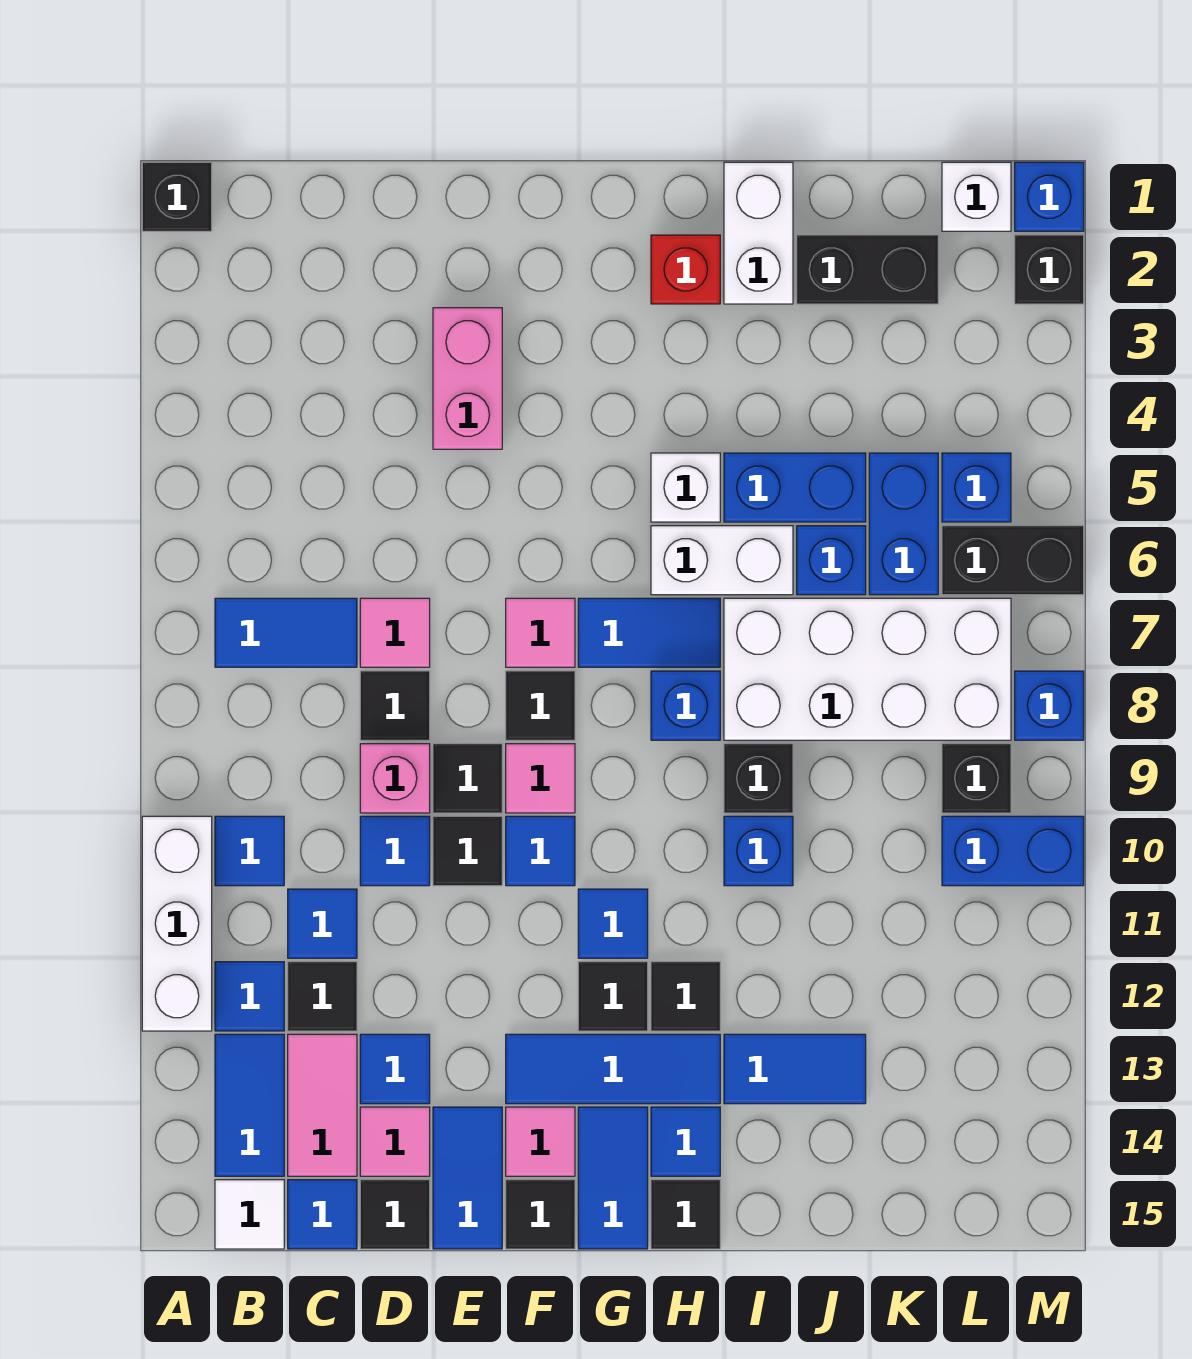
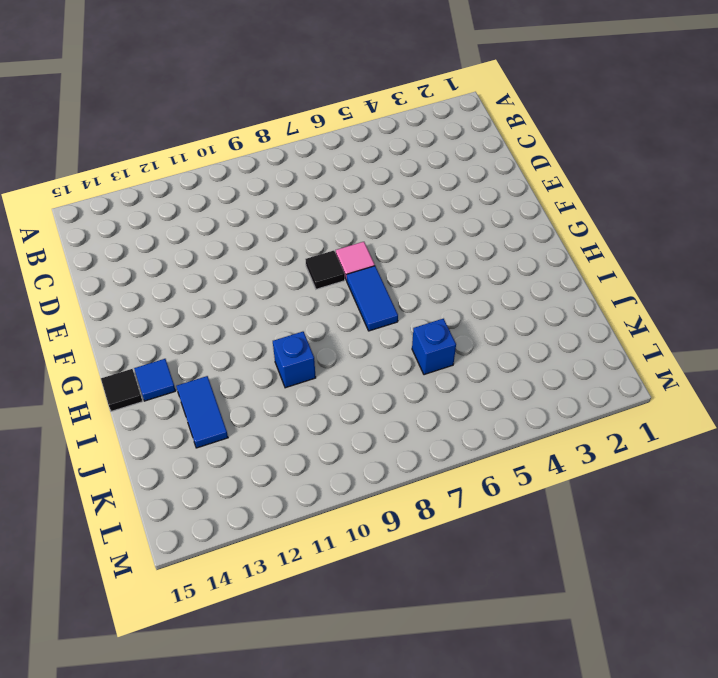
none -> black brick A1 level 1
none -> white brick A10:A12 level 1
none -> blue tile B7:C7 level 1
none -> blue tile B10 level 1

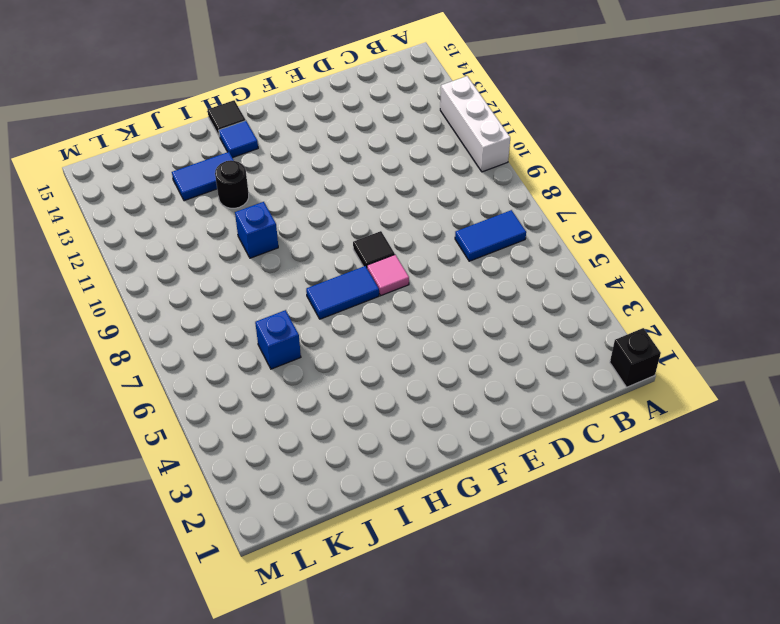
black round brick I12 level 1 -> none
none -> blue tile B10 level 1
none -> blue tile B12 level 1
none -> blue tile B13:B14 level 1
none -> white tile B15 level 1

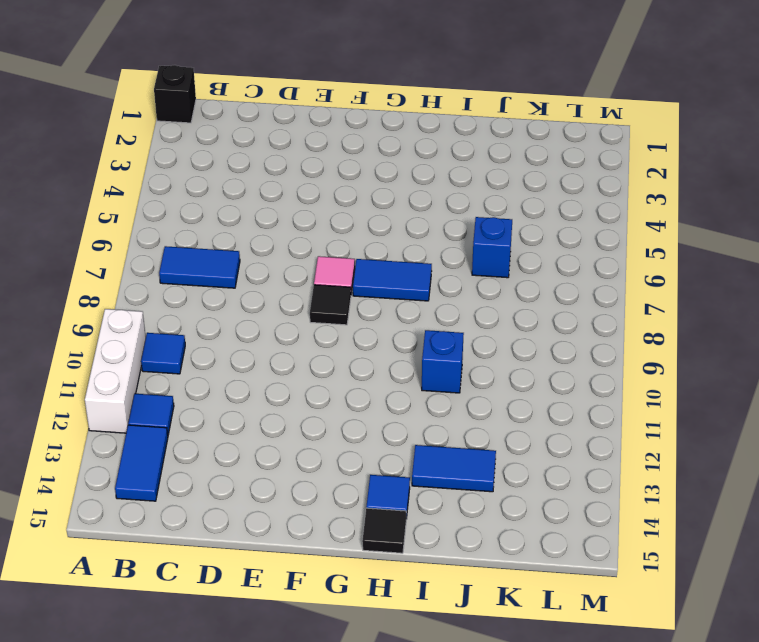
none -> white tile B15 level 1
none -> blue tile C11 level 1
none -> black tile C12 level 1
none -> pink tile C13:C14 level 1

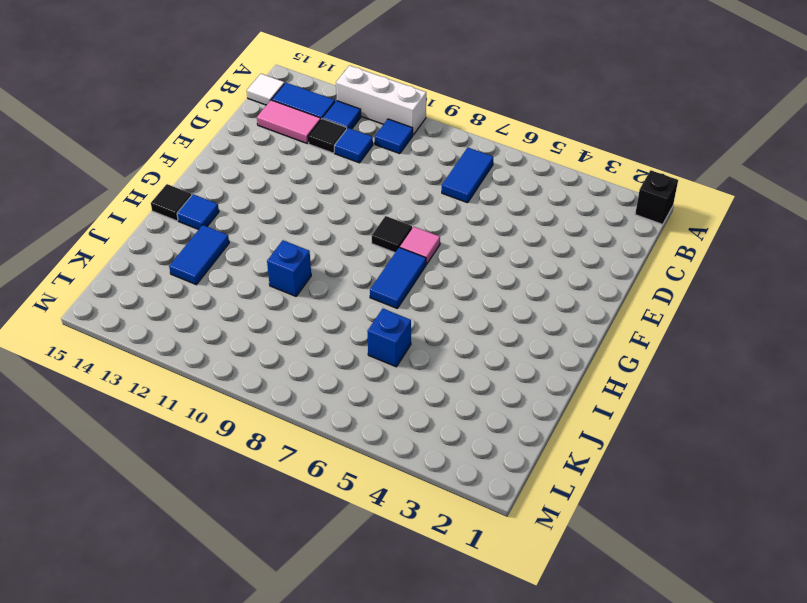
none -> blue tile C15 level 1
none -> pink tile D7 level 1
none -> black tile D8 level 1
none -> pink brick D9 level 1

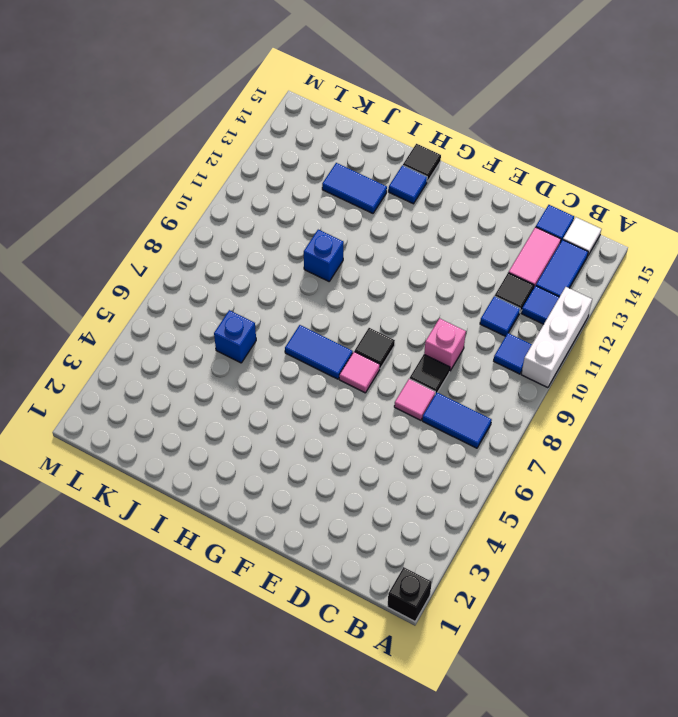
none -> blue tile D10 level 1
none -> blue tile D13 level 1
none -> pink tile D14 level 1
none -> black tile D15 level 1

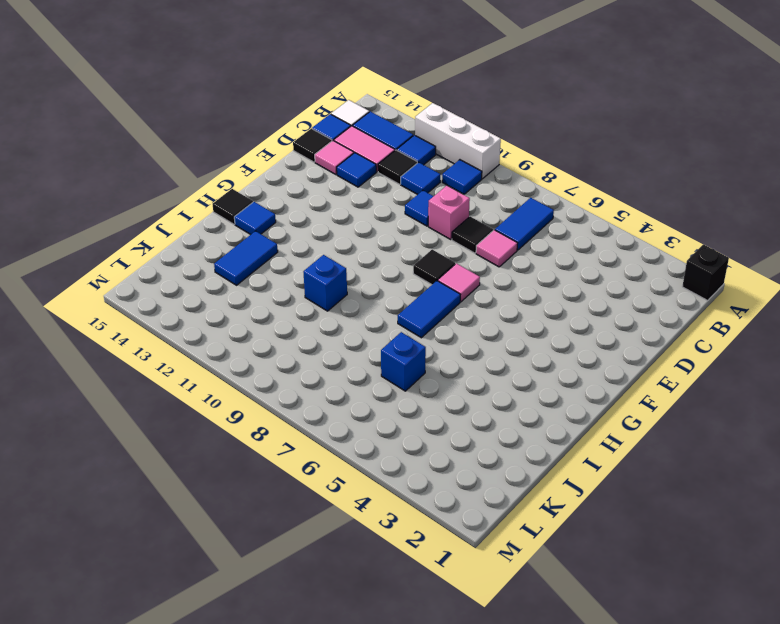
none -> pink brick E3:E4 level 1
none -> black tile E9 level 1
none -> black tile E10 level 1
none -> blue tile E14:E15 level 1

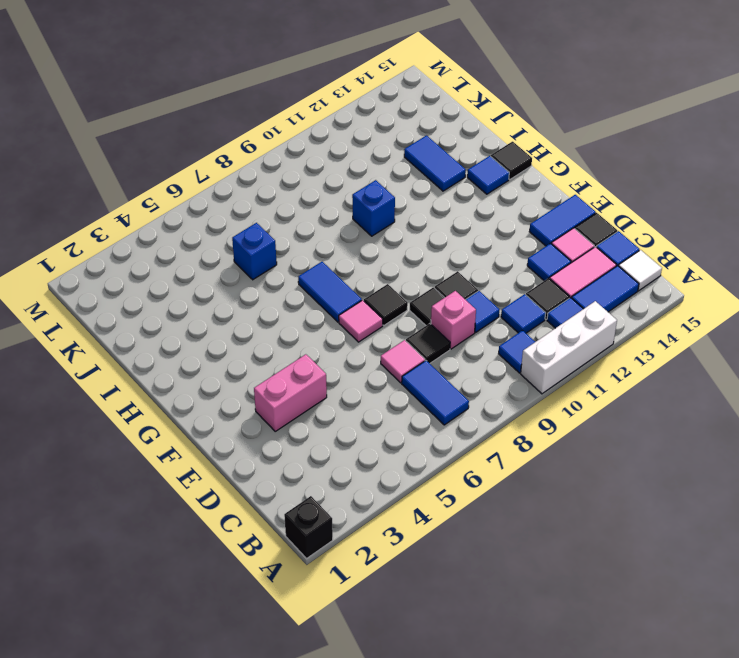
none -> pink tile F9 level 1
none -> blue tile F10 level 1
none -> blue tile F13:H13 level 1
none -> pink tile F14 level 1

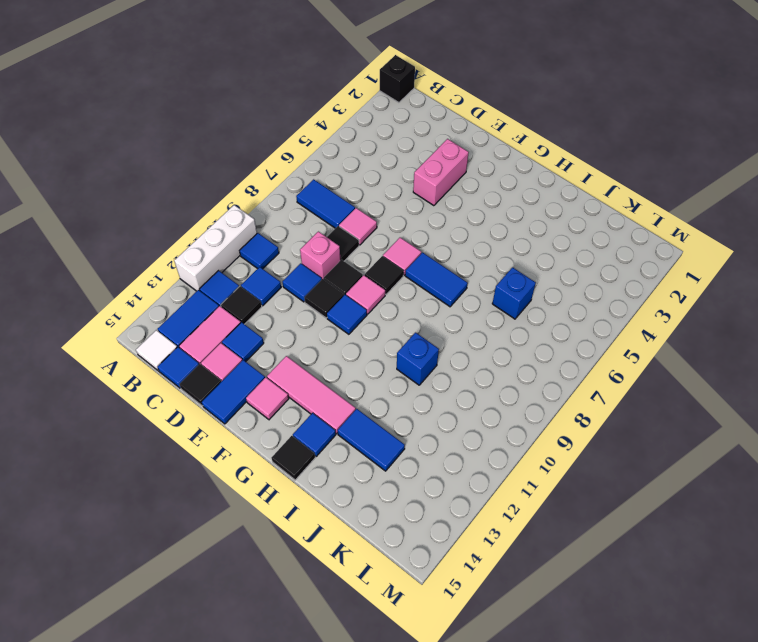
pink tile F13:H13 level 1 -> blue tile F13:H13 level 1
none -> black tile F15 level 1
none -> blue tile G11 level 1
none -> black tile G12 level 1
none -> blue tile G14:G15 level 1

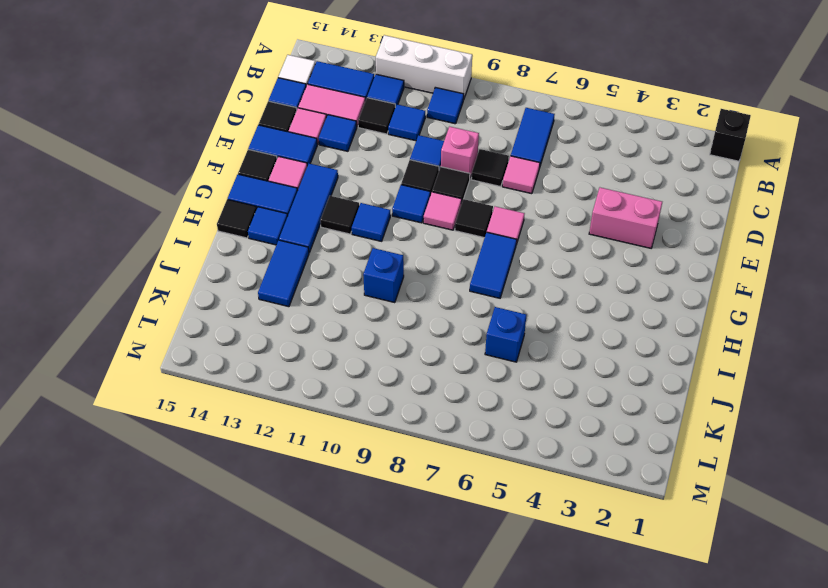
none -> red brick H2 level 1
none -> white brick H5 level 1
none -> white brick H6:I6 level 1
none -> blue brick H8 level 1

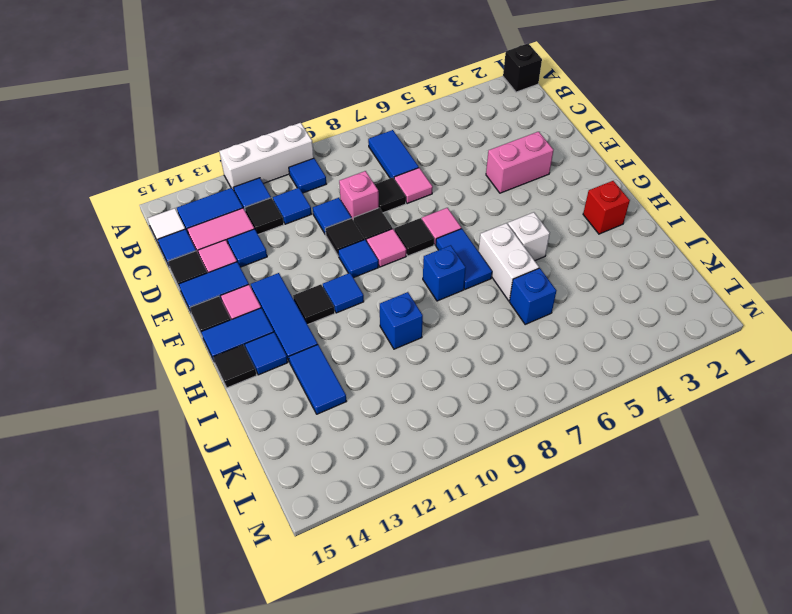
none -> black tile H12 level 1
none -> white brick I1:I2 level 1
none -> blue brick I5:J5 level 1
none -> white brick I7:L8 level 1

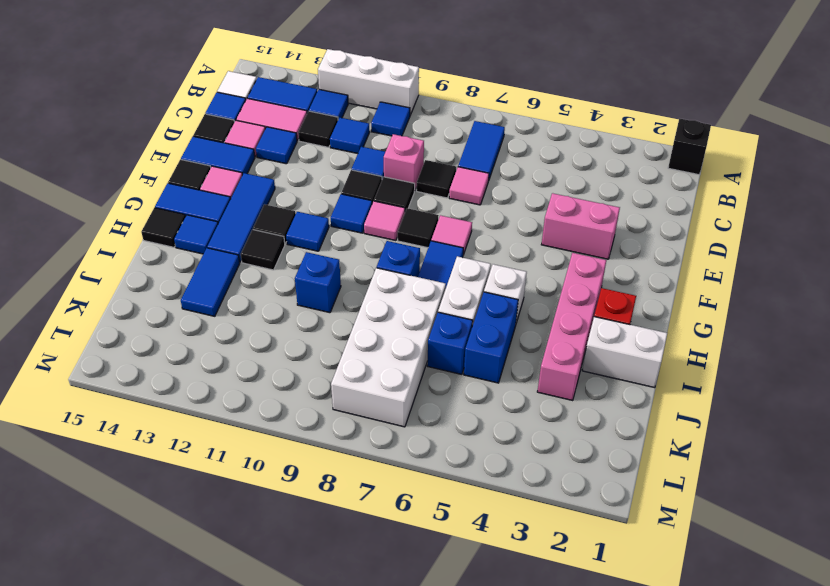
pink brick G3:J3 level 1 -> none
none -> black brick I9 level 1
none -> black brick J2:K2 level 1
none -> blue brick K5:K6 level 1
none -> white brick L1 level 1

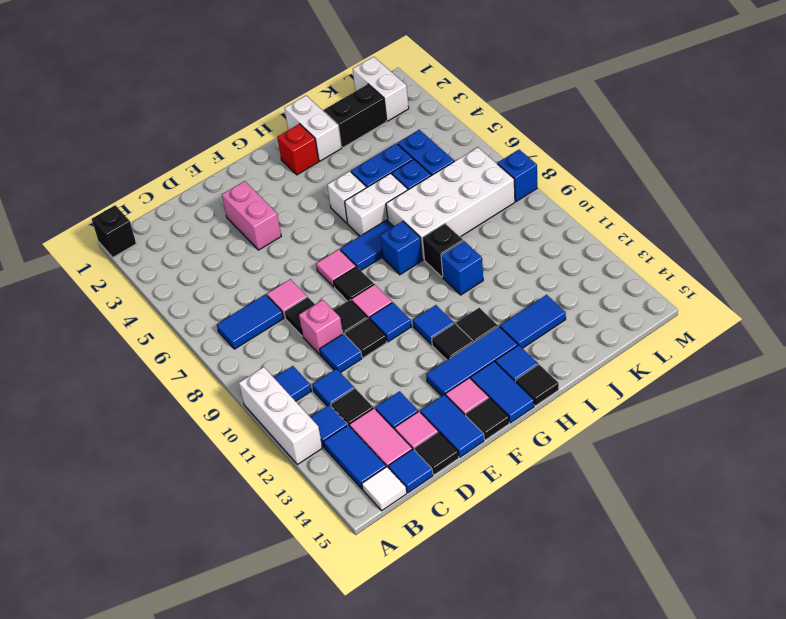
white brick L1:L2 level 1 -> white brick L1 level 1
none -> blue brick L5 level 1
none -> black brick L6:M6 level 1
none -> black brick L9 level 1
none -> blue brick L10:M10 level 1

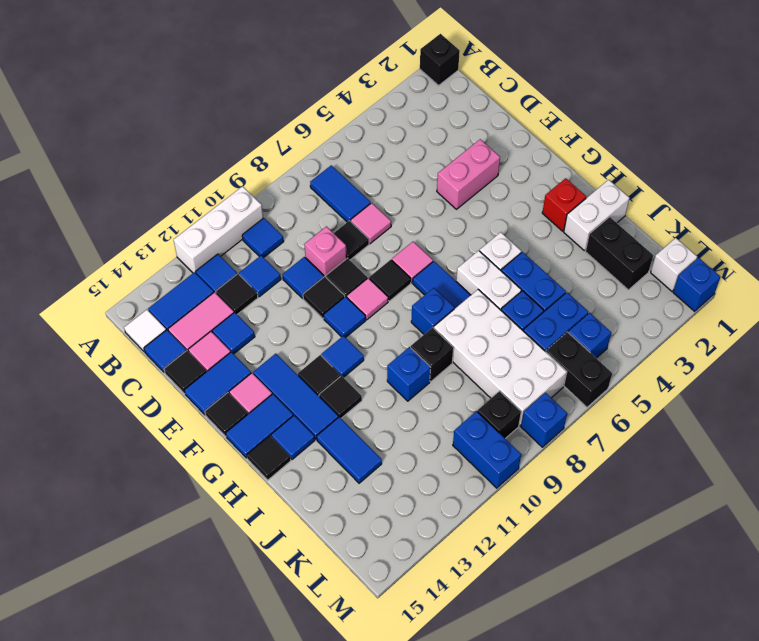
none -> black brick M2 level 1

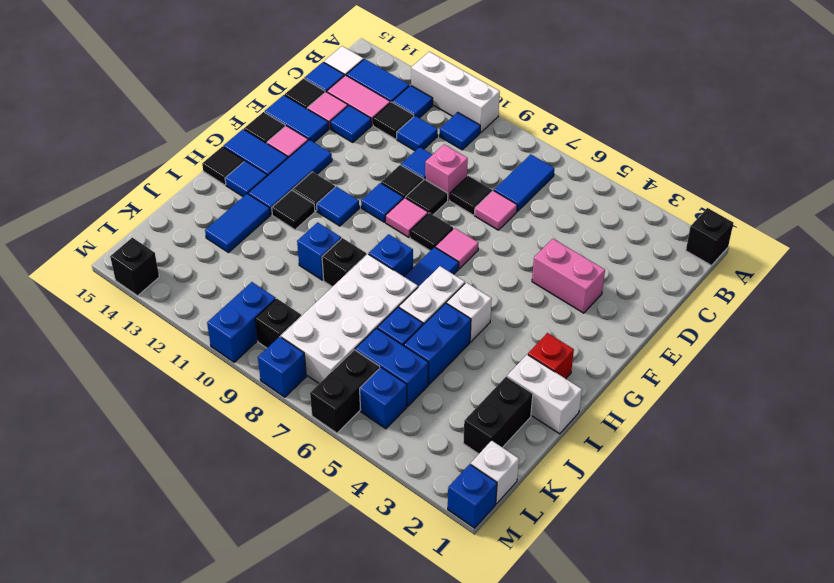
black brick M14 level 1 -> black brick M2 level 1

